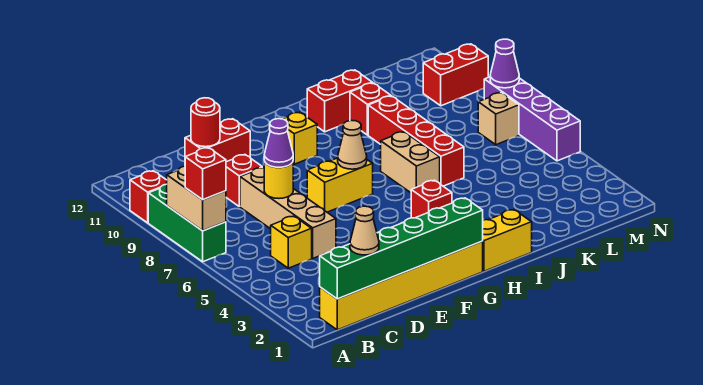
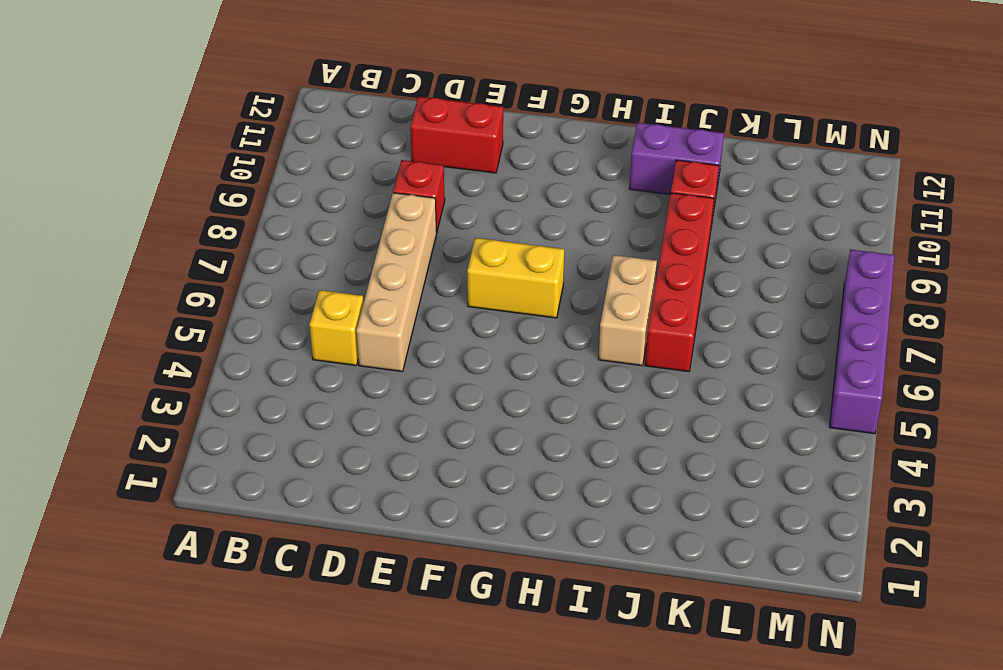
purple brick I11:J11 level 1 -> red brick I11:J11 level 1
none -> green brick A7:A9 level 1
none -> red brick A10 level 1
none -> yellow brick B1:G1 level 1

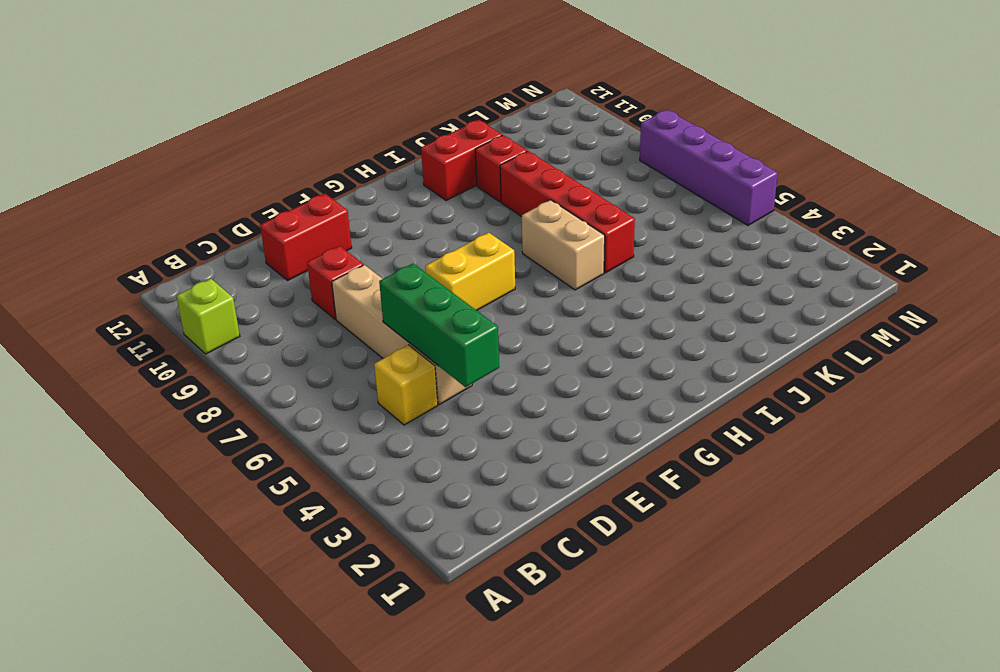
lime brick A10 level 1 -> red brick A10 level 1
green brick D4:D6 level 2 -> green brick A7:A9 level 1
none -> yellow brick B1:G1 level 1
none -> yellow brick G10 level 1
none -> yellow brick H1:I1 level 1

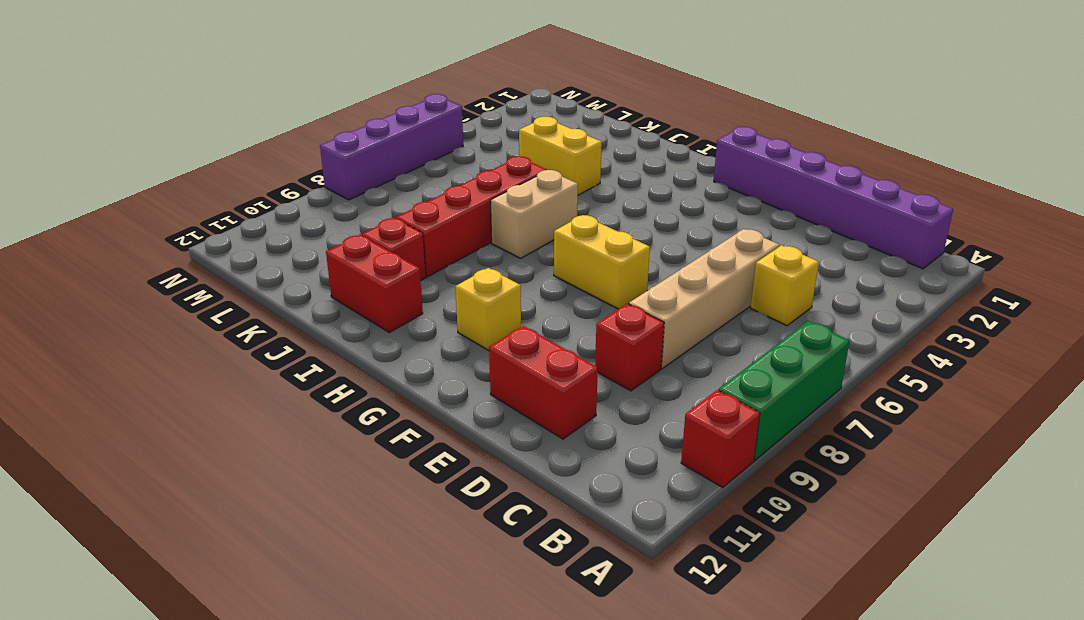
purple brick B1:G1 level 1 -> yellow brick B1:G1 level 1
yellow brick J4:K4 level 1 -> yellow brick H1:I1 level 1
none -> red brick H4 level 1
none -> tan brick M7 level 1
none -> red brick M10:N10 level 1

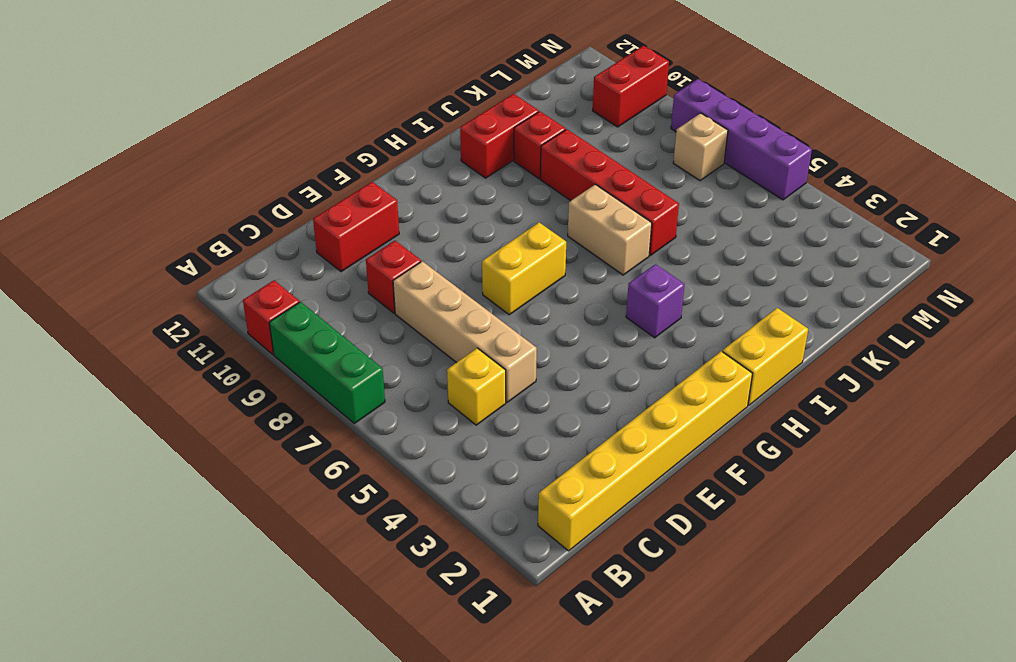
purple brick H4 level 1 -> red brick H4 level 1
none -> yellow brick G10 level 1
none -> tan brick A7:A8 level 2
none -> green brick B1:G1 level 2

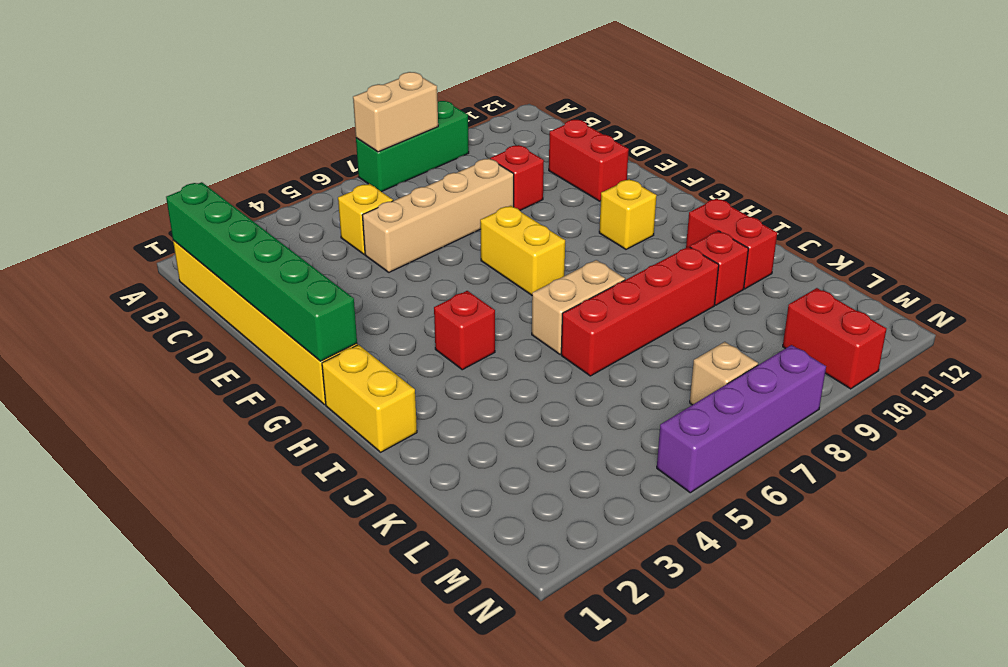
none -> red brick A10 level 1
none -> yellow round brick D7 level 2
none -> red round brick D11 level 2

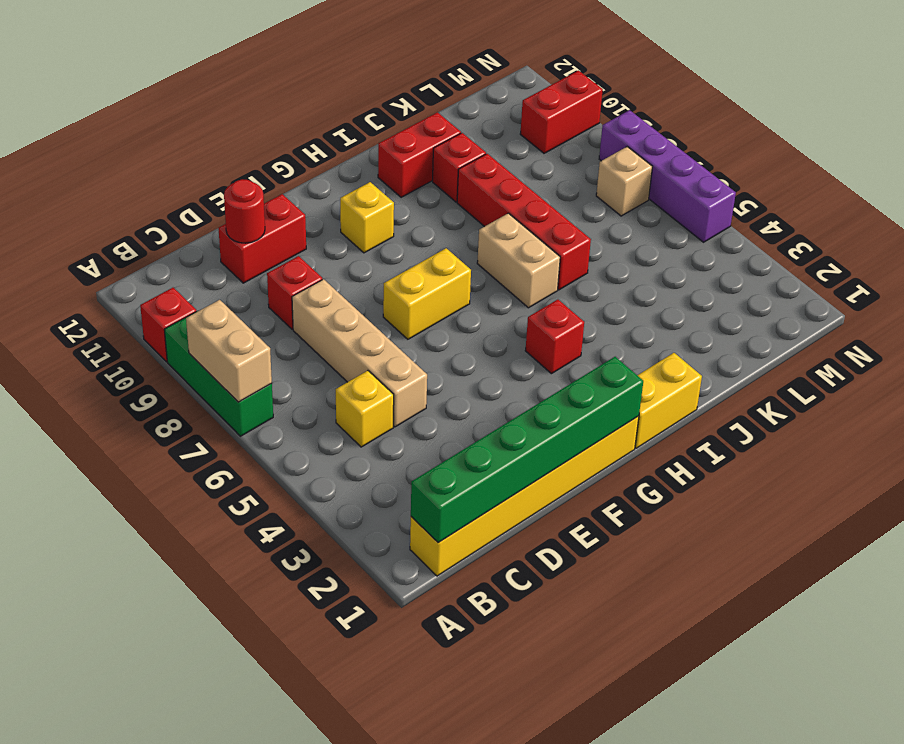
none -> yellow round brick D7 level 2
none -> tan cone G7 level 2
none -> purple cone N8 level 2

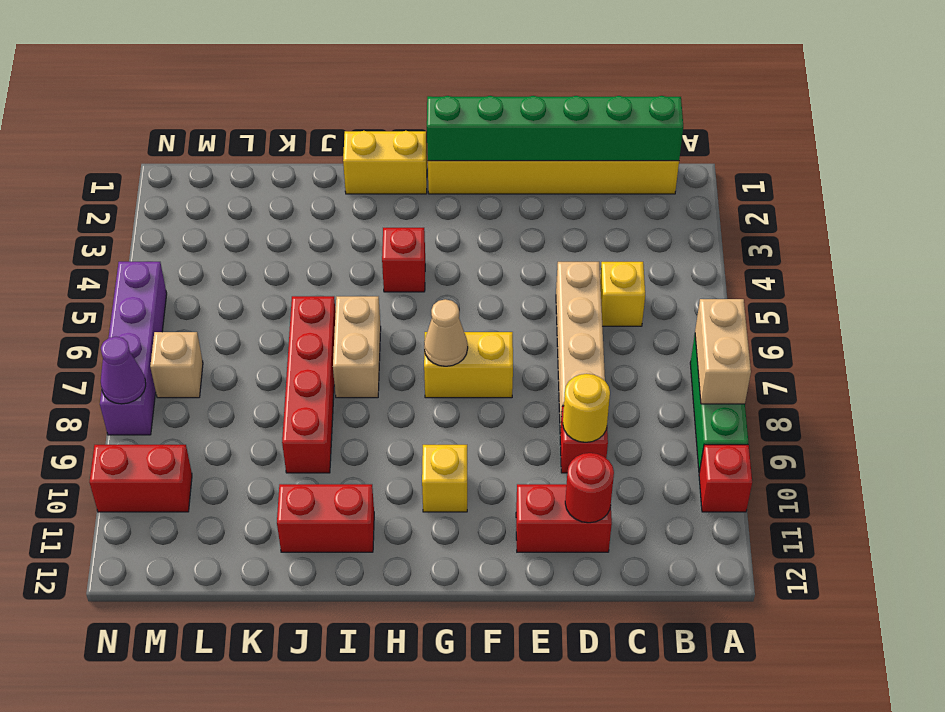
yellow round brick D9 level 2 -> yellow round brick D7 level 2
none -> red brick J10 level 1
none -> red brick A7 level 3
none -> tan cone C1 level 3

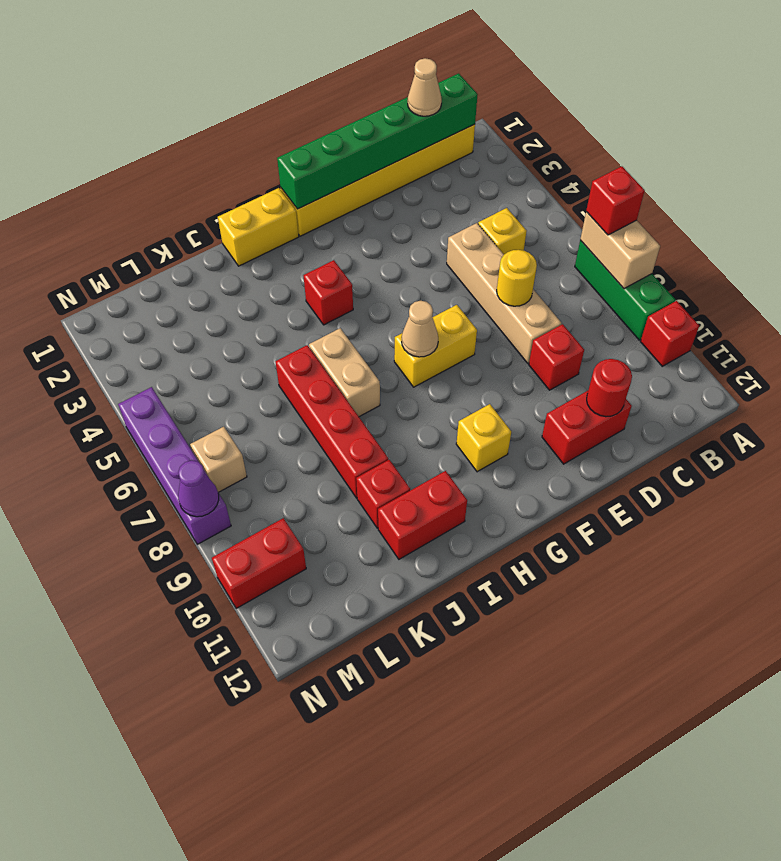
none -> purple cone D7 level 3

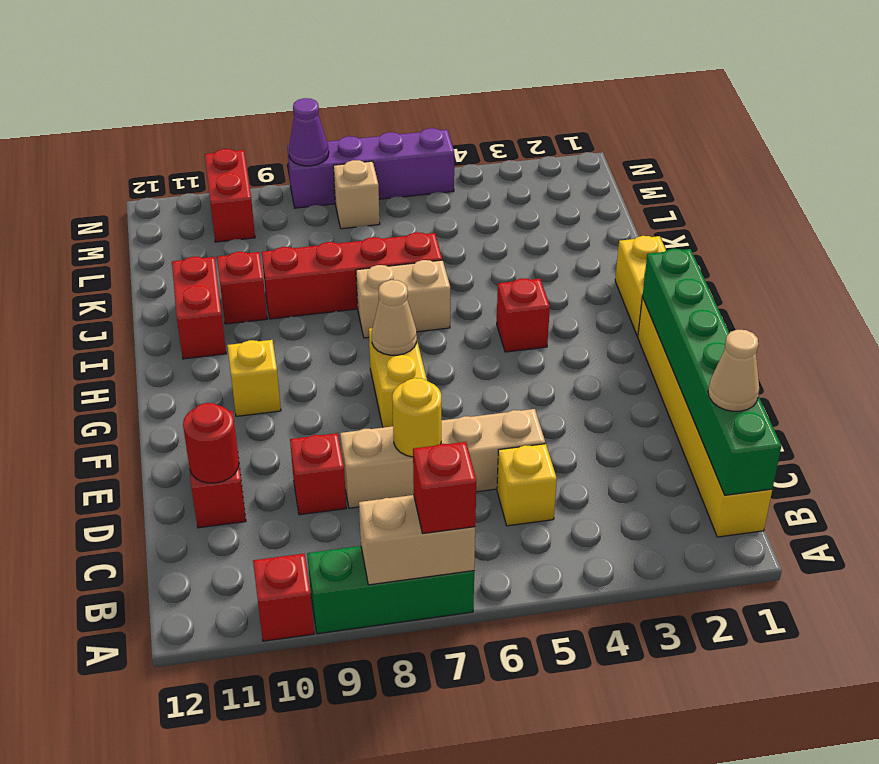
none -> purple cone D7 level 3

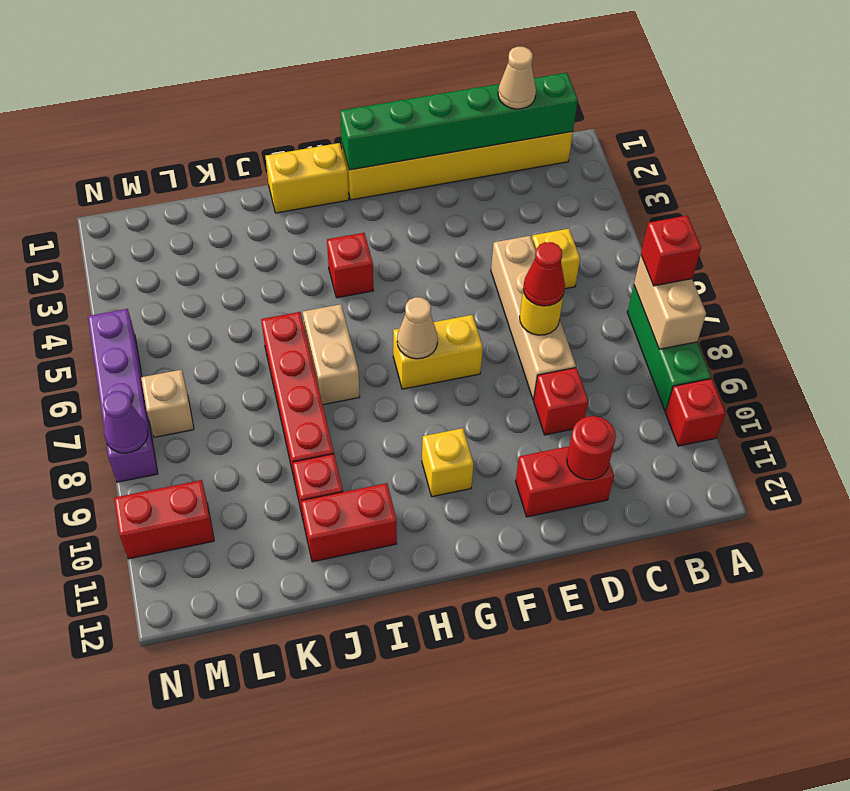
red cone D7 level 3 -> purple cone D7 level 3

